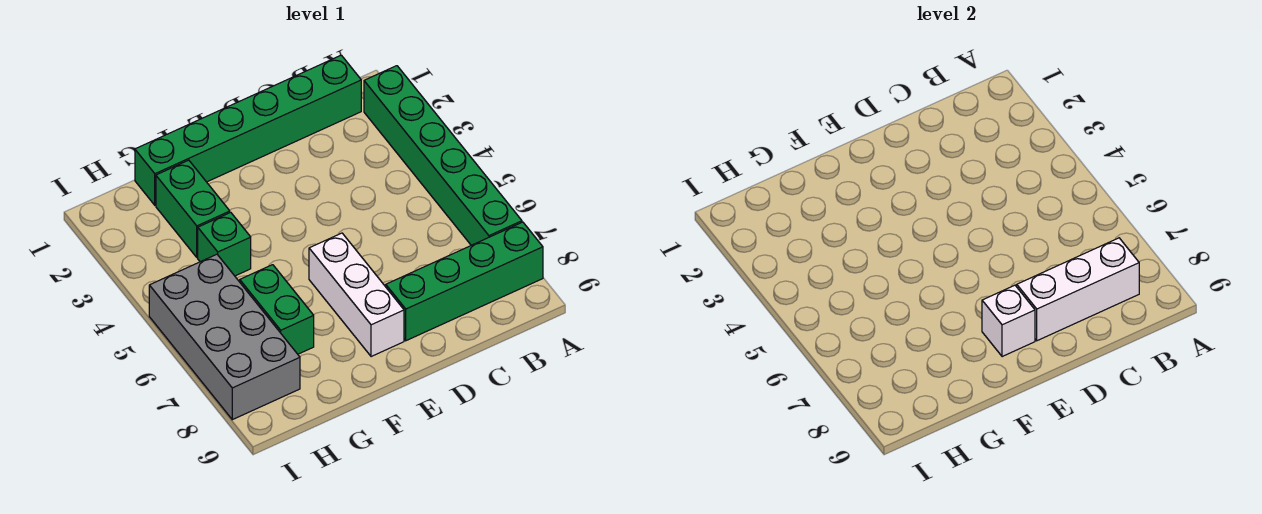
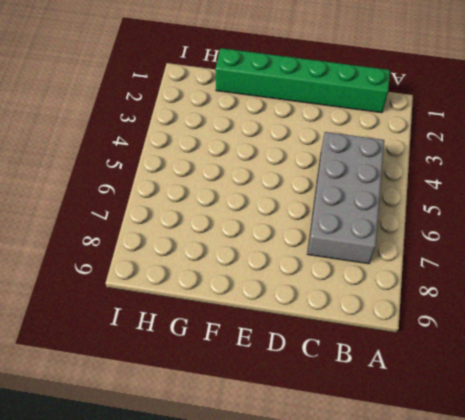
grey brick B4:C7 level 1 -> grey brick H5:I8 level 1
none -> green brick A2:A7 level 1
none -> green brick A8:D8 level 1

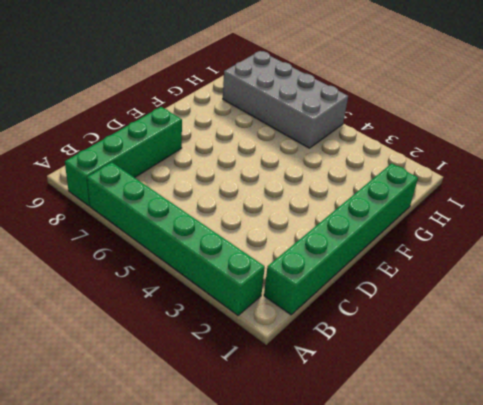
none -> white brick E6:E8 level 1
none -> green brick G2:G3 level 1

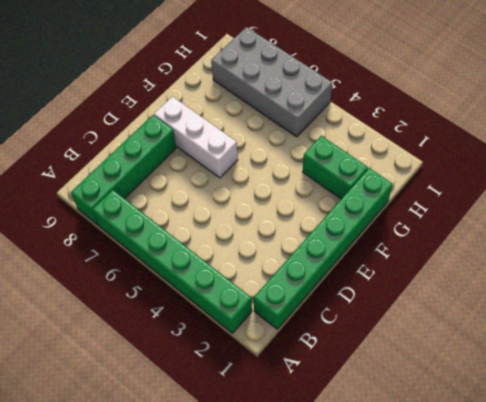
none -> green brick G4 level 1
none -> green brick G6:G7 level 1

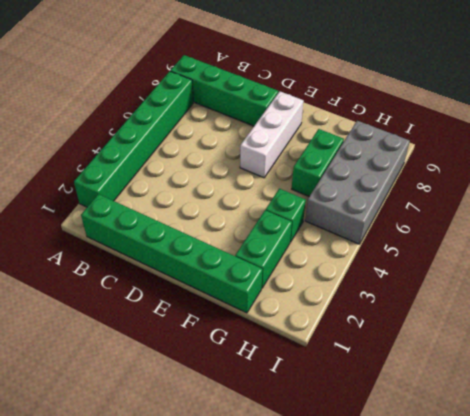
none -> white brick B8:D8 level 2
none -> white brick E8 level 2

